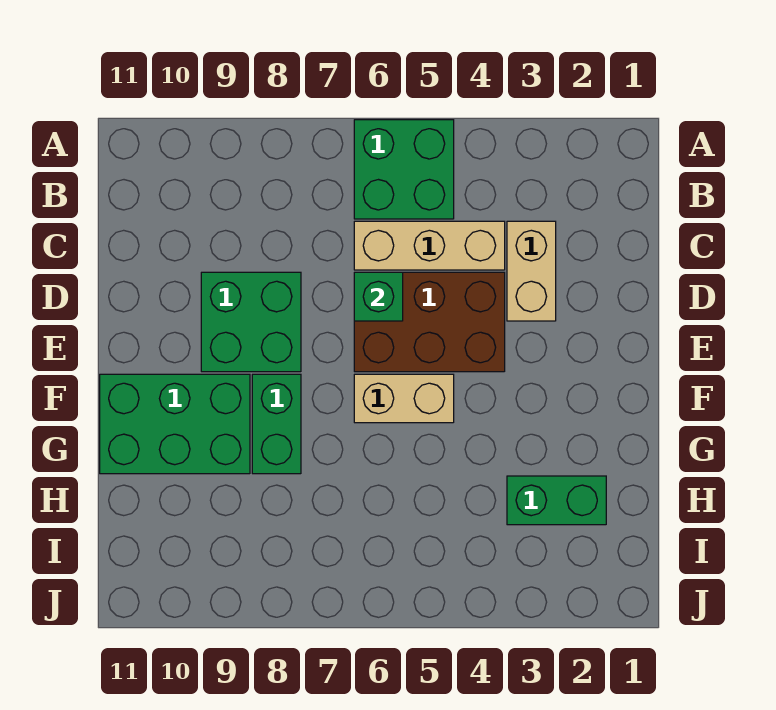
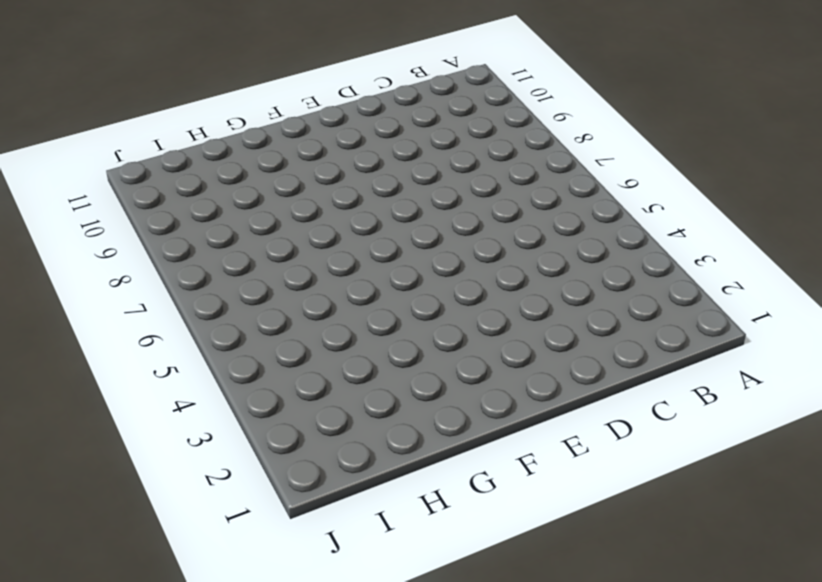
none -> green brick A5:B6 level 1
none -> tan brick C3:D3 level 1

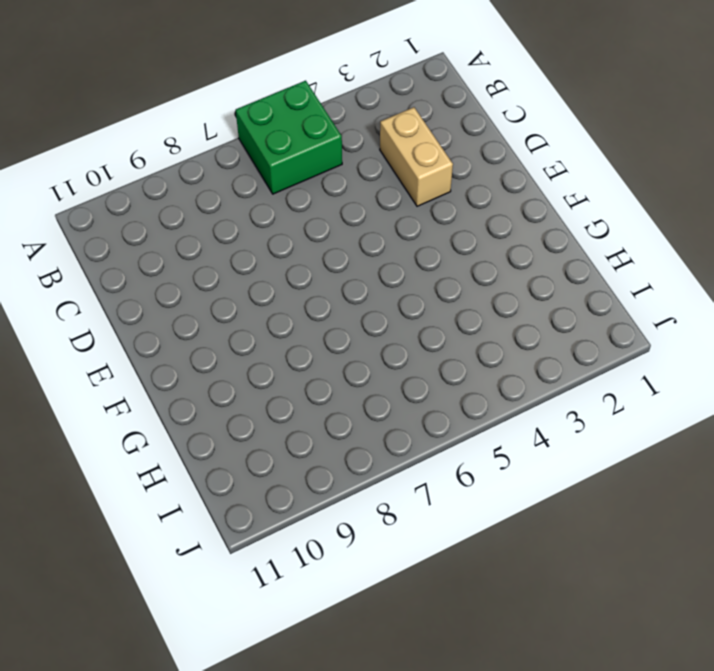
none -> tan brick C4:C6 level 1
none -> brown brick D4:E6 level 1

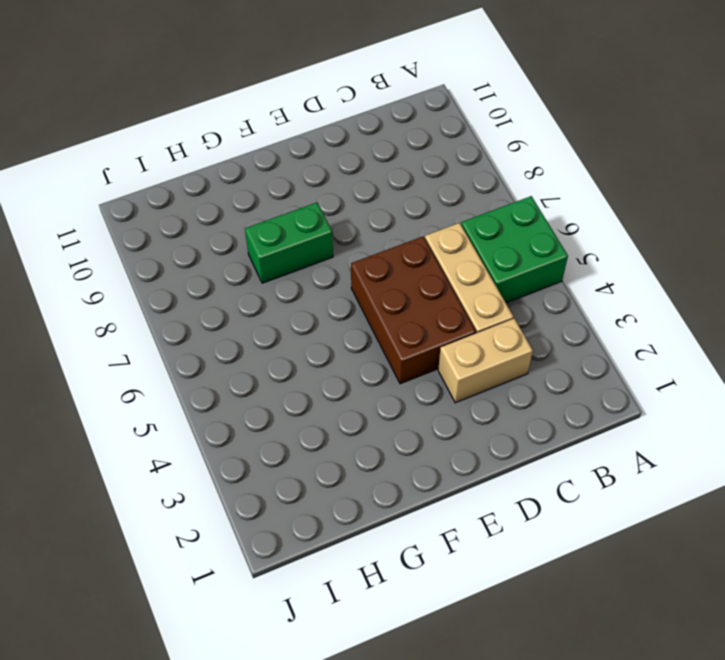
none -> green brick D8:E9 level 1
none -> tan brick F5:F6 level 1

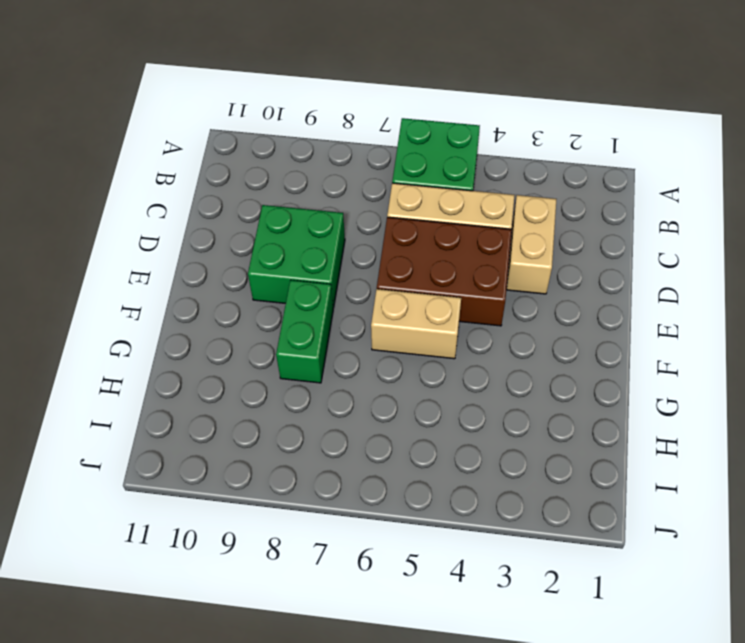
none -> green brick F9:G11 level 1
none -> green brick H2:H3 level 1

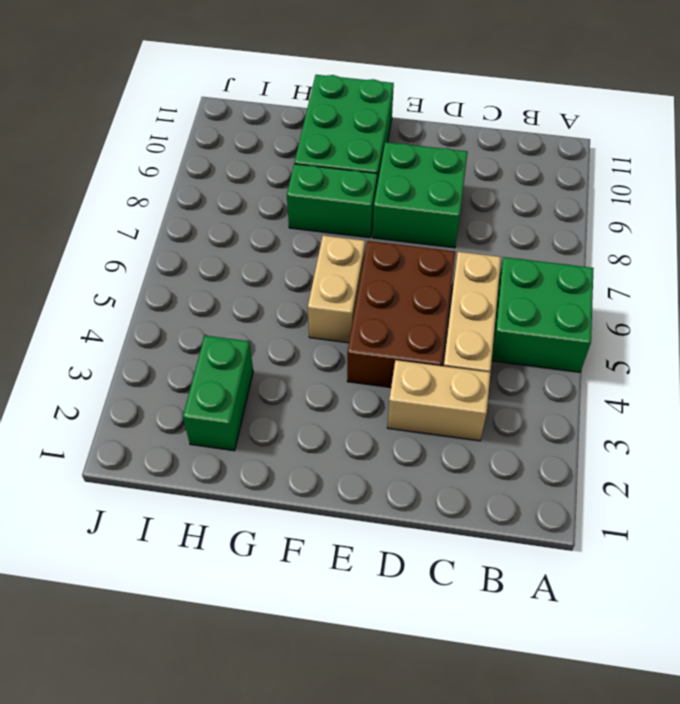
none -> green brick D6 level 2

